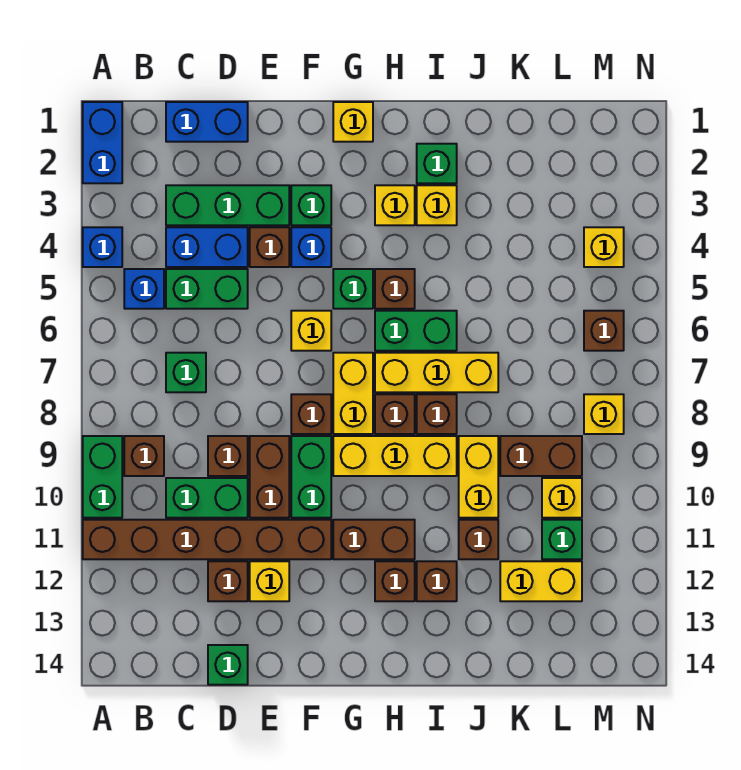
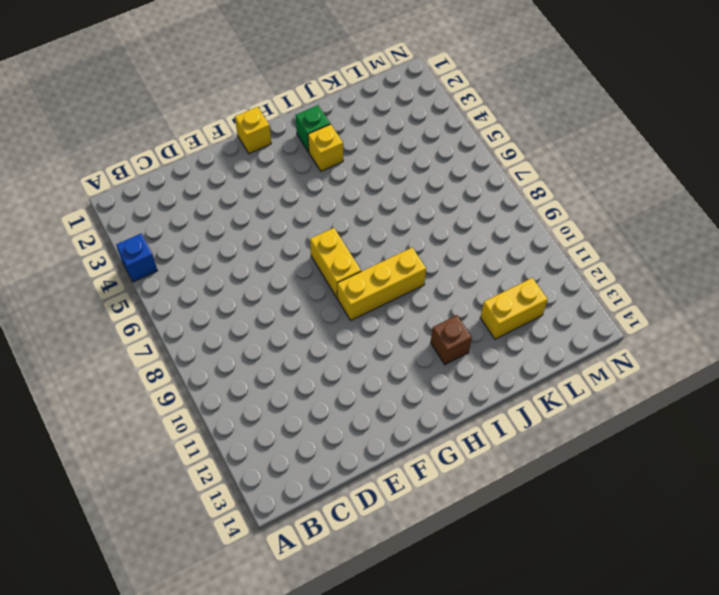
none -> blue brick A1:A2 level 1
none -> green brick A9:A10 level 1
none -> brown brick A11:F11 level 1
none -> blue brick B5 level 1

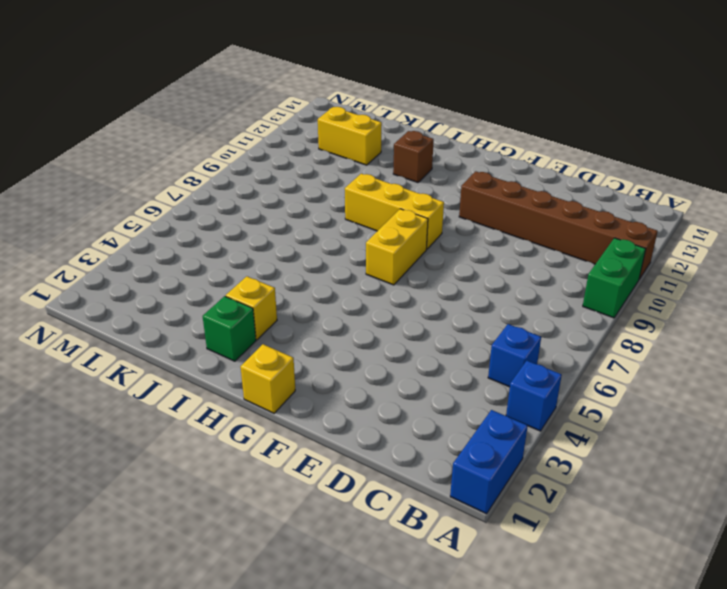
none -> brown brick B9 level 1
none -> blue brick C1:D1 level 1
none -> green brick C3:E3 level 1
none -> blue brick C4:D4 level 1

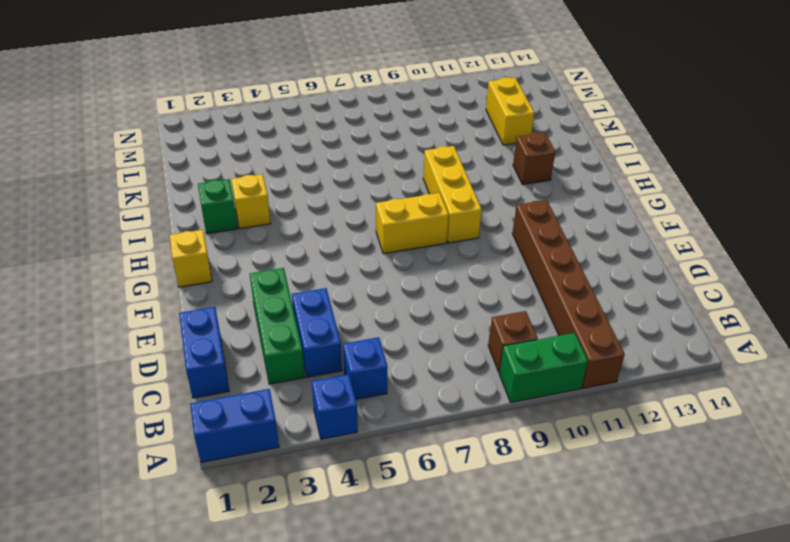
none -> green brick C5:D5 level 1
none -> green brick C7 level 1
none -> green brick C10:D10 level 1
none -> brown brick D9 level 1

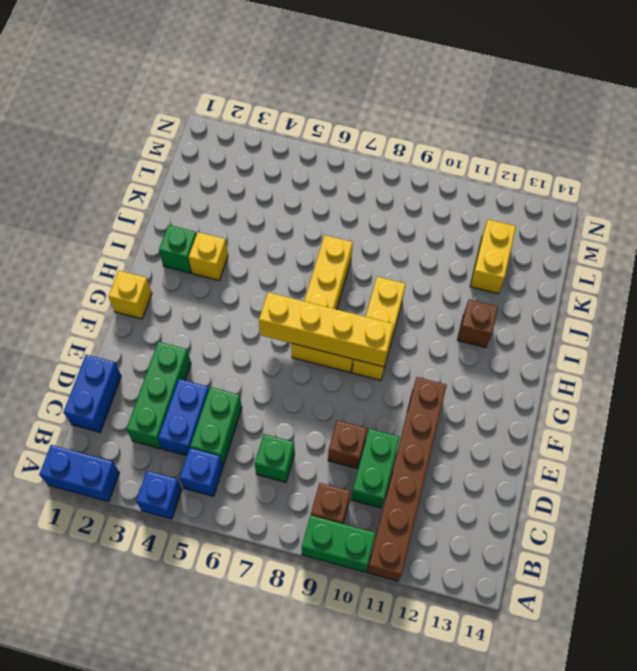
yellow brick G6:G9 level 2 -> none
none -> brown brick D12 level 1
none -> green brick D14 level 1
none -> brown brick E4 level 1
none -> brown brick E9:E10 level 1

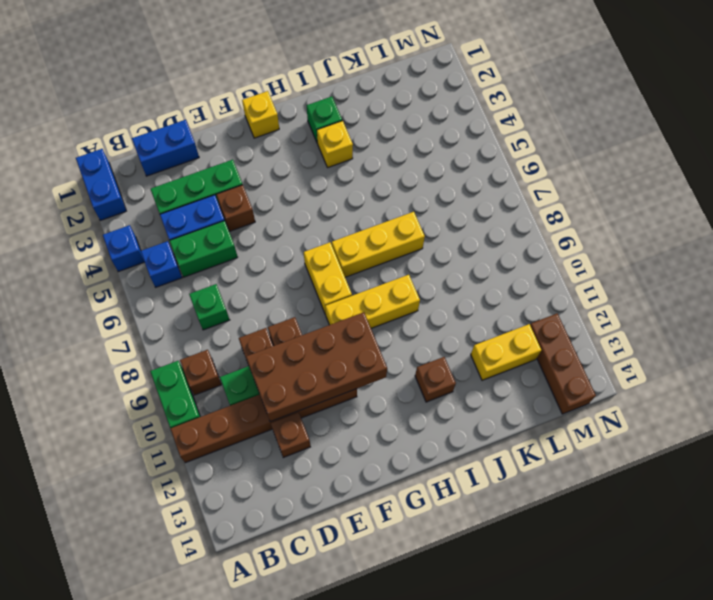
brown brick D10:G11 level 2 -> none
brown brick M12:M14 level 1 -> none
none -> green brick D14 level 1
none -> yellow brick E12 level 1
none -> green brick F3 level 1
none -> blue brick F4 level 1

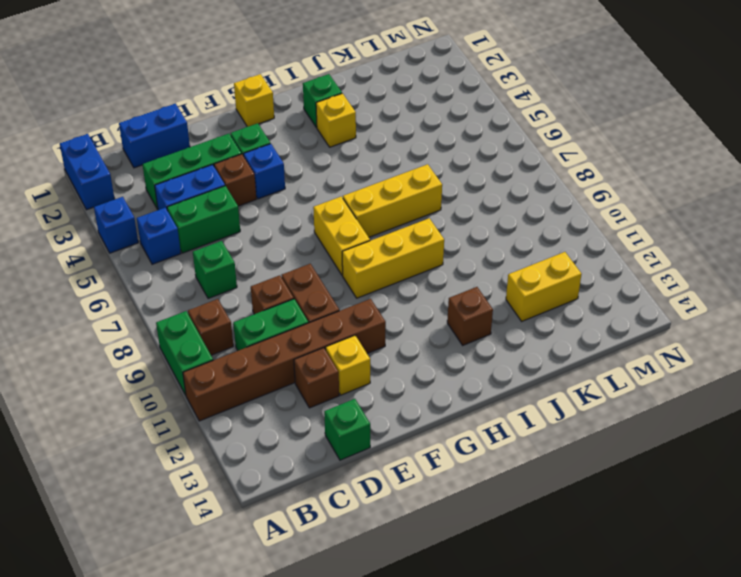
none -> yellow brick F6 level 1
none -> brown brick F8 level 1
none -> green brick F9:F10 level 1
none -> green brick G5 level 1

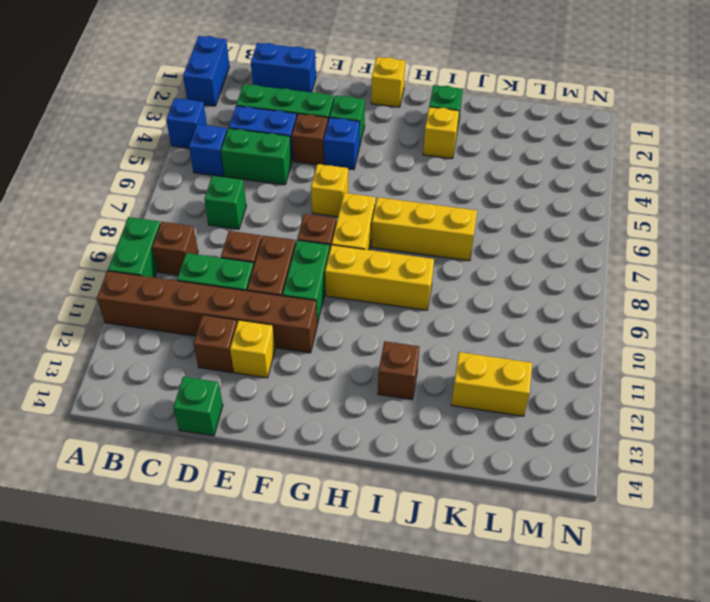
none -> green brick G5 level 1
none -> brown brick G11:H11 level 1
none -> yellow brick H3 level 1
none -> brown brick H5 level 1

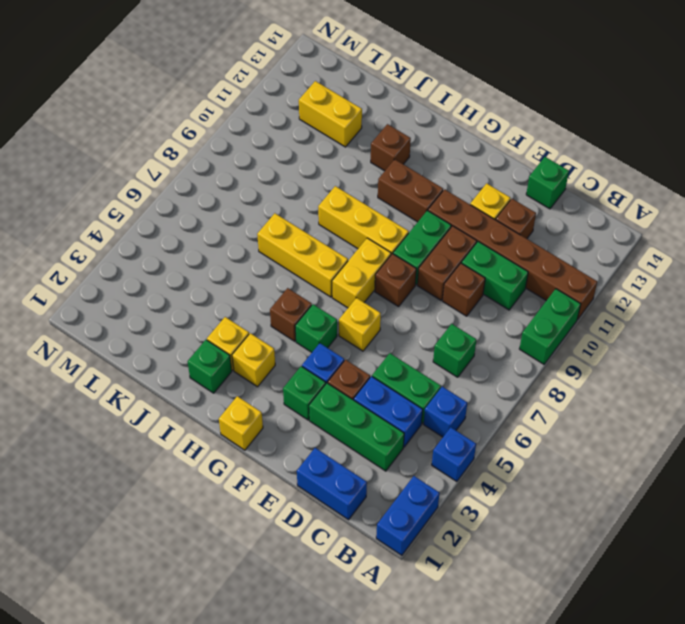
none -> brown brick B9 level 1
none -> green brick H6:I6 level 1
none -> brown brick H8 level 1
none -> brown brick H12 level 1

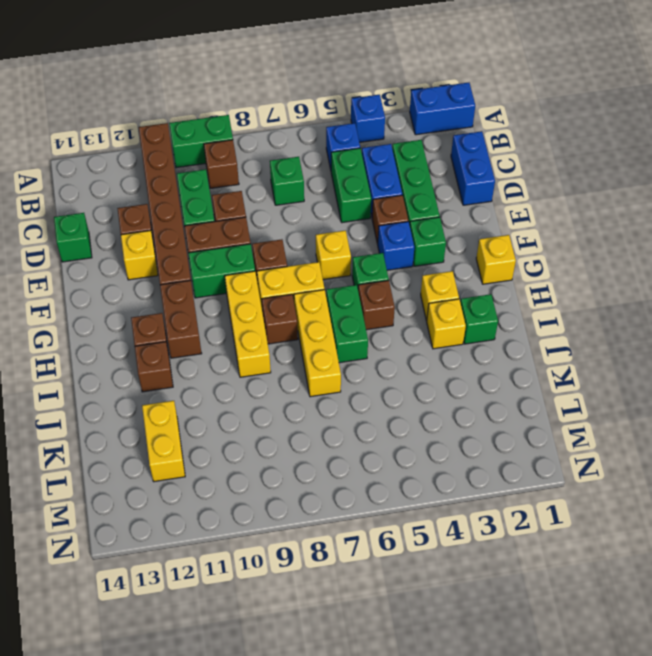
none -> brown brick I8 level 1
none -> yellow brick J9:J10 level 1
none -> brown brick J11 level 1
none -> brown brick K9:L9 level 1

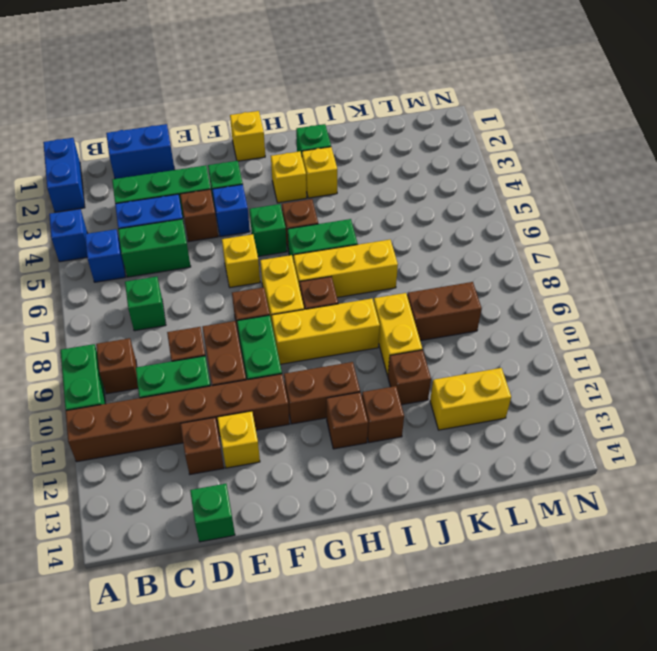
none -> brown brick I8 level 1
none -> yellow brick L10 level 1
none -> green brick L11 level 1
none -> yellow brick M4 level 1

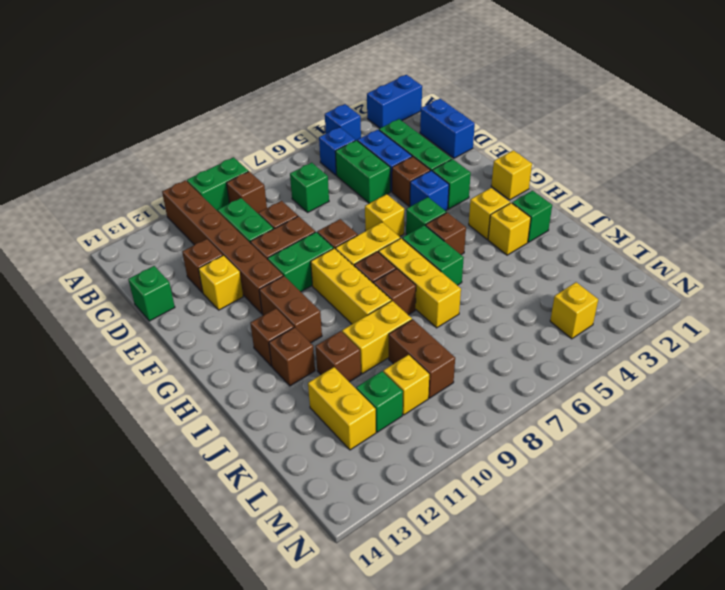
none -> brown brick M6 level 1
none -> yellow brick M8 level 1

